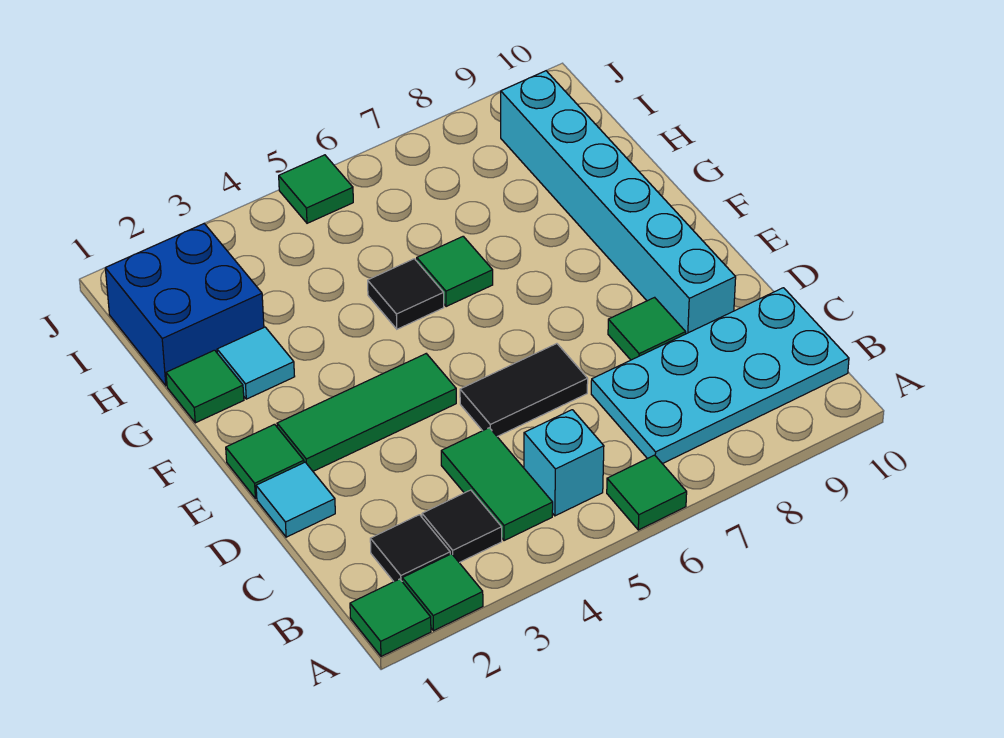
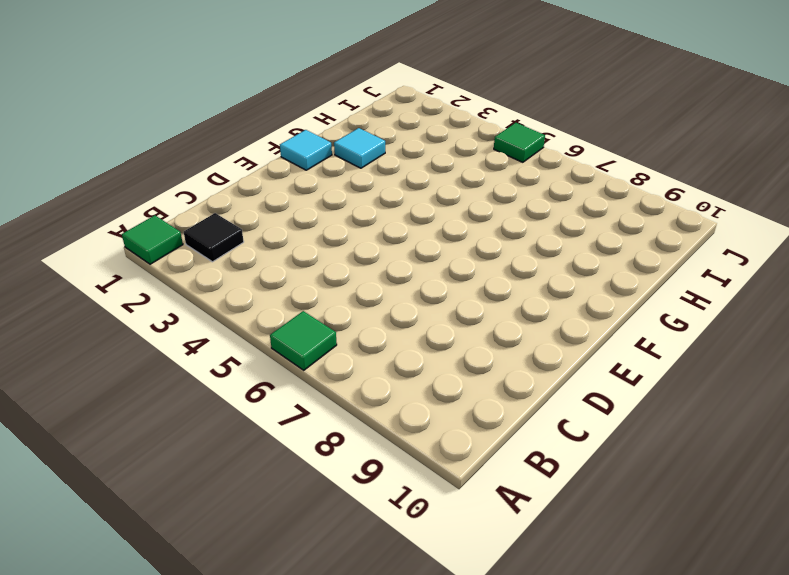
cyan tile F1 level 1 -> cyan tile D1 level 1
none -> green tile A2 level 1
none -> black tile B3 level 1
none -> green tile B4:C4 level 1

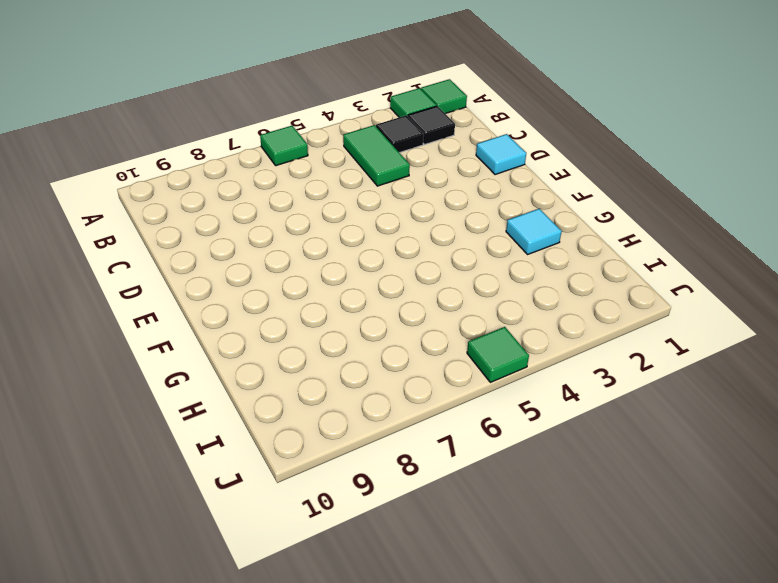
none -> cyan brick B5 level 1
none -> cyan plate B7:C10 level 1
none -> black tile D5:D6 level 1

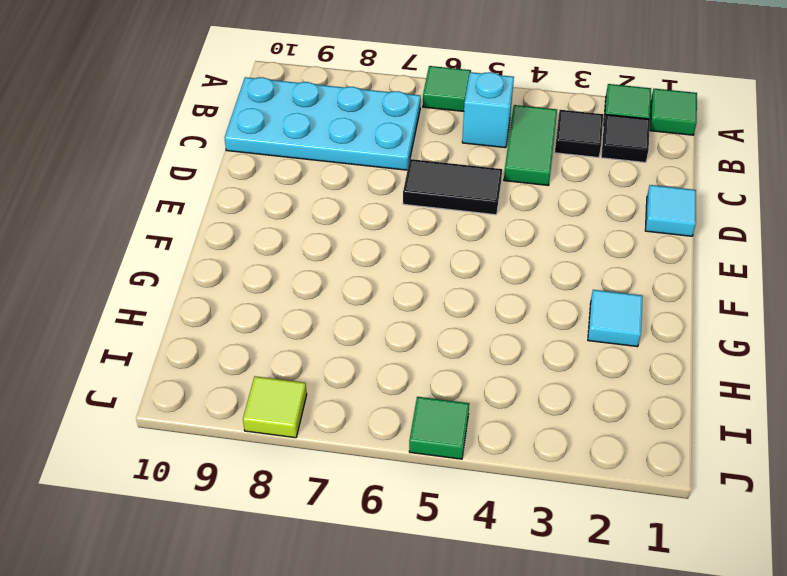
lime tile J8 level 1 -> none
none -> green tile D8 level 1
none -> cyan brick D9:I9 level 1
none -> green tile E1 level 1

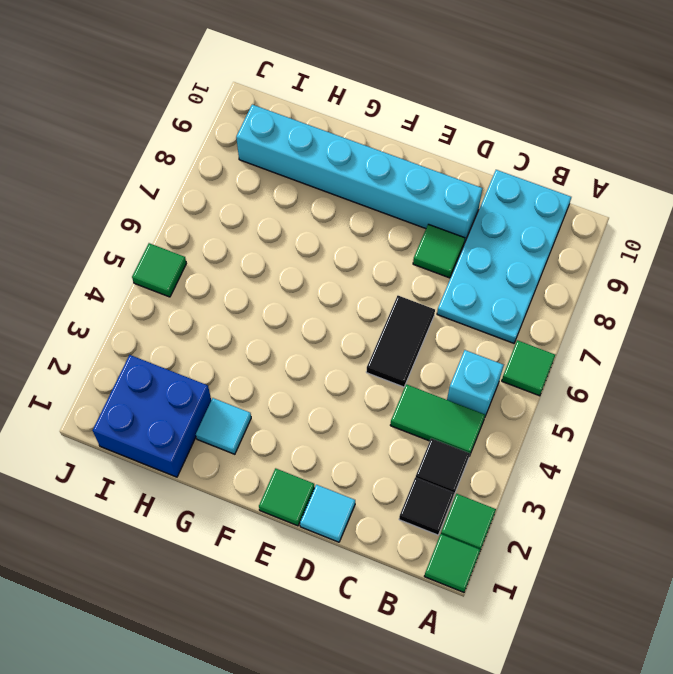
none -> green tile E2:E4 level 1
none -> green tile G1 level 1
none -> black tile G5 level 1

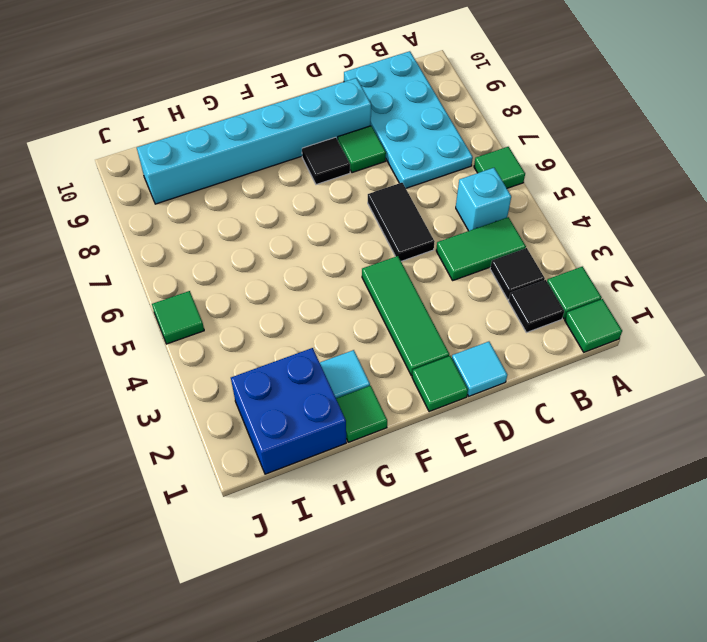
black tile E8 level 1 -> black tile G5 level 1
none -> green tile G6 level 1

